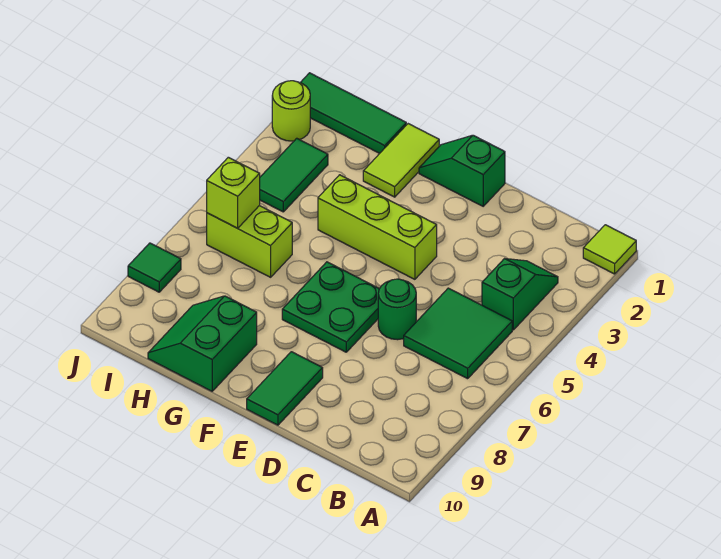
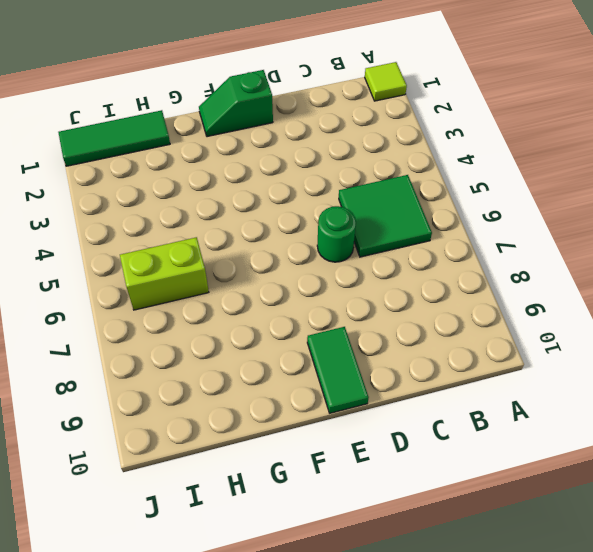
none -> green slope B3:B4 level 1 top 4
none -> lime brick E4:G4 level 1
none -> green plate E6:F7 level 1

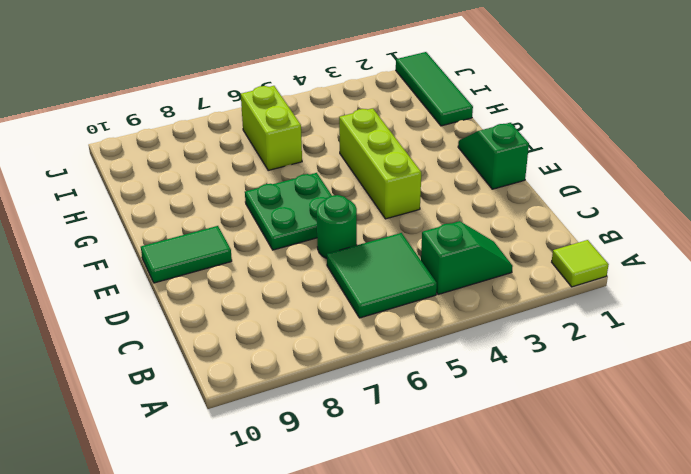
none -> lime tile G1:G2 level 1
none -> green slope G9:H10 level 1 top G
none -> green tile I3:I4 level 1

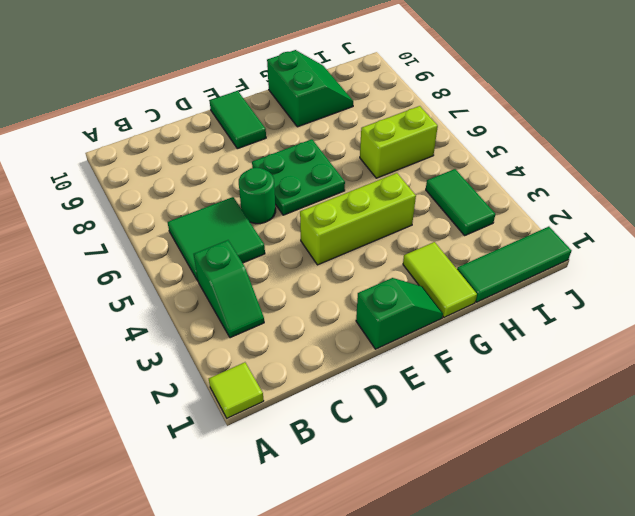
none -> lime round brick J2 level 1
none -> green tile J8 level 1
none -> lime brick I6 level 2

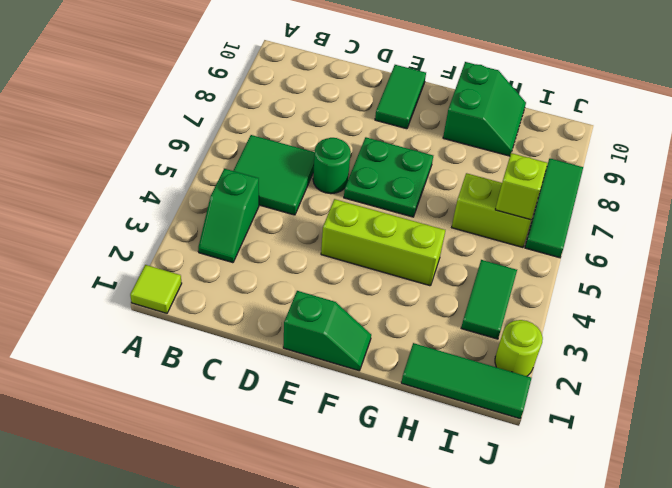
green tile J6:J8 level 1 -> green tile J8 level 1
none -> lime tile G1:G2 level 1

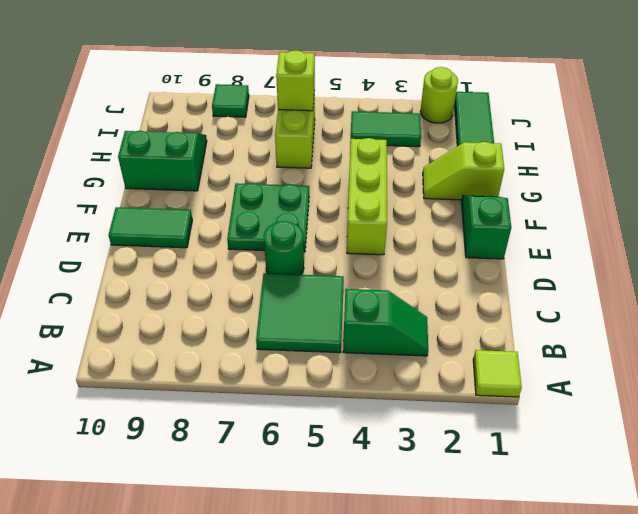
lime slope G1:G2 level 1 top 1 -> lime tile G1:G2 level 1

